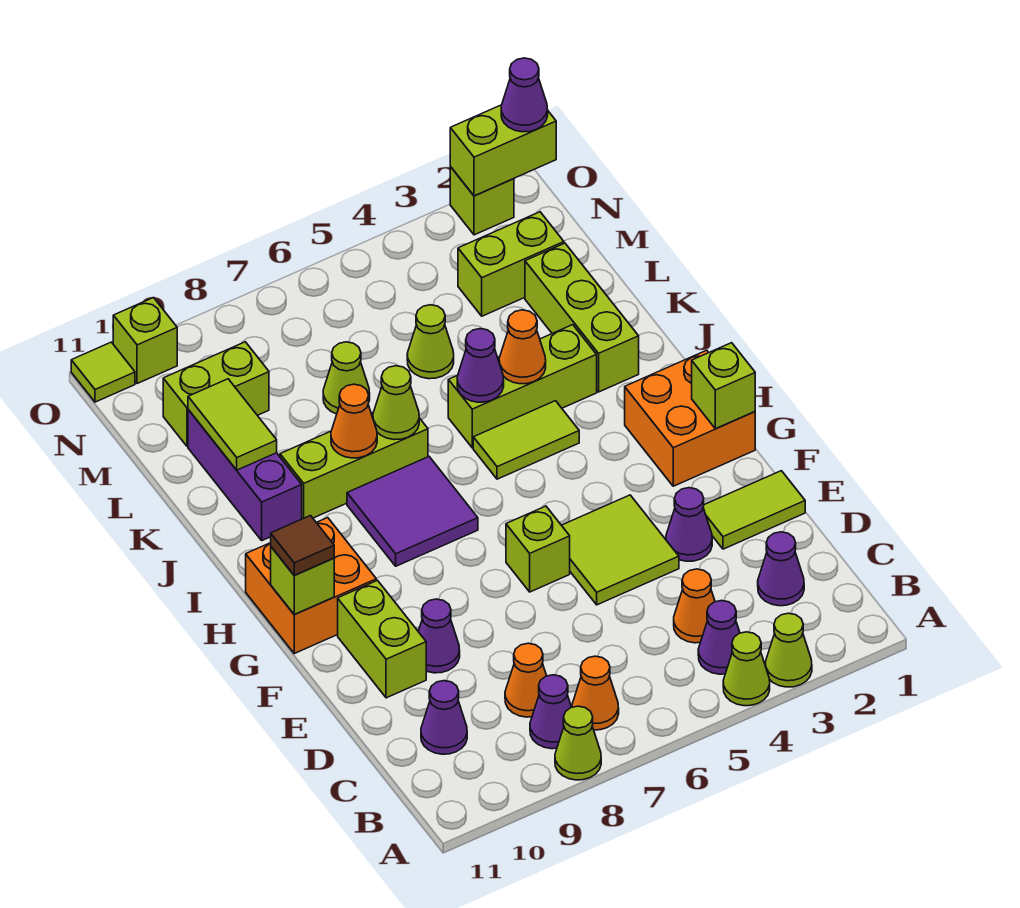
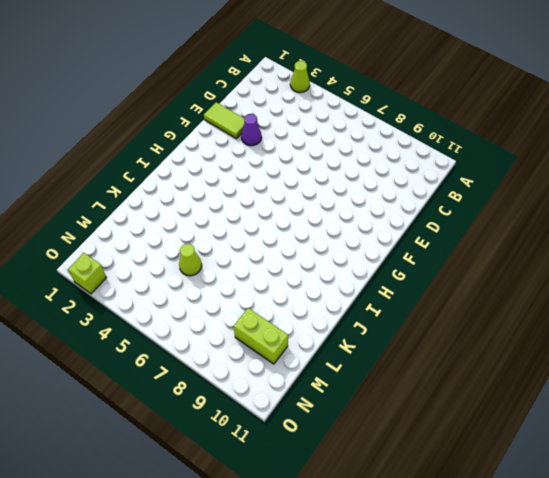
none -> lime cone A4 level 1
none -> lime cone A8 level 1
none -> purple cone B4 level 1
none -> orange cone B7 level 1

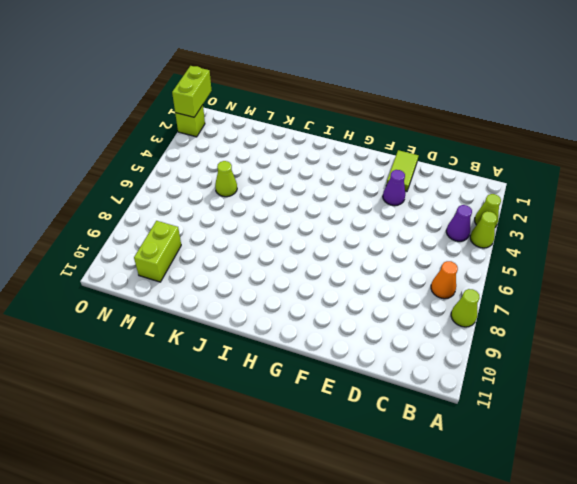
none -> purple cone B8 level 1
none -> purple cone C2 level 1
none -> orange cone C4 level 1
none -> orange cone C8 level 1

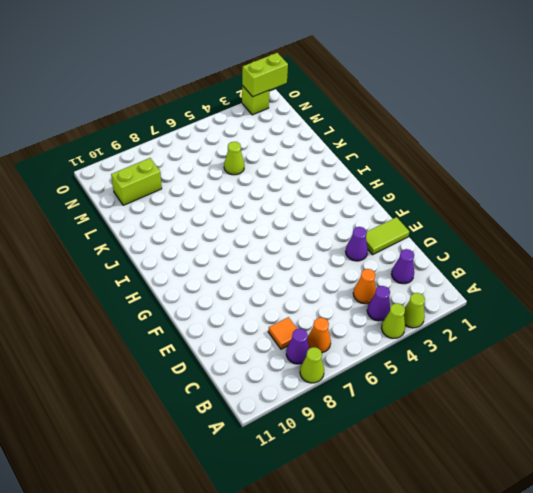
orange tile C8 level 1 -> orange cone C8 level 1
none -> purple cone C10 level 1
none -> lime tile E4:F5 level 1
none -> purple cone E9 level 1
none -> lime brick E10:F10 level 1

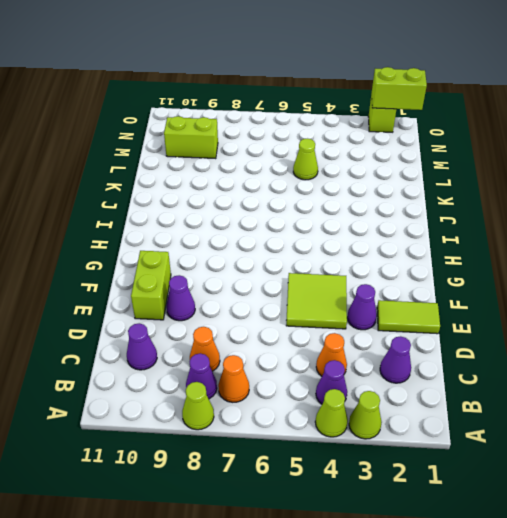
none -> lime brick F6 level 1
none -> orange brick G1:H2 level 1
none -> orange brick G10:H11 level 1
none -> purple tile H7:I8 level 1

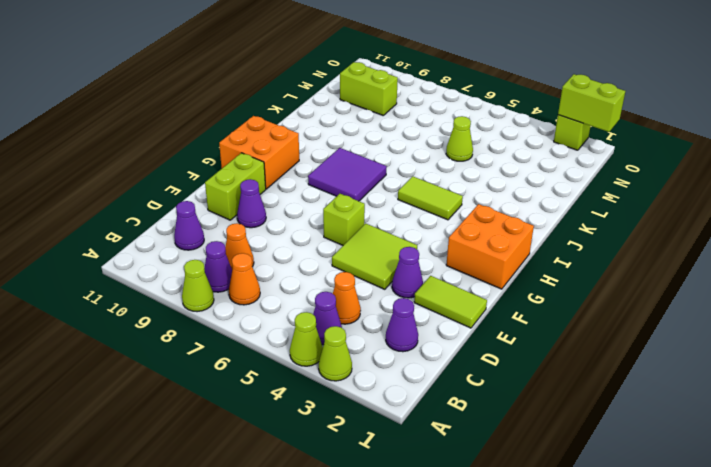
none -> lime brick J2:L2 level 1
none -> lime brick J3:J5 level 1
none -> lime brick J7:J9 level 1
none -> purple brick J10:L10 level 1

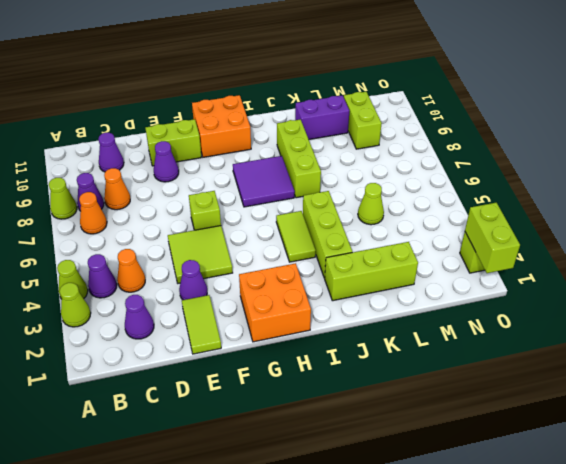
purple brick K10:L10 level 1 -> purple brick J10:L10 level 1
none -> lime cone L7 level 1
none -> lime brick M2:M3 level 1
none -> lime brick O10 level 1
none -> lime tile O11 level 1

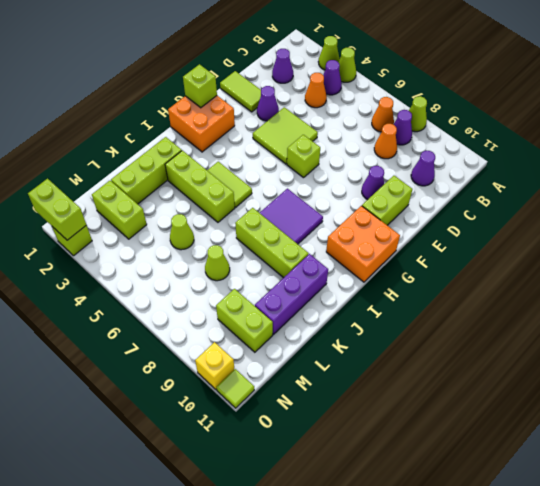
yellow brick O10 level 1 -> lime brick O10 level 1
none -> lime brick G11 level 2
none -> orange cone J4 level 2
none -> purple cone J5 level 2
none -> lime cone J7 level 2

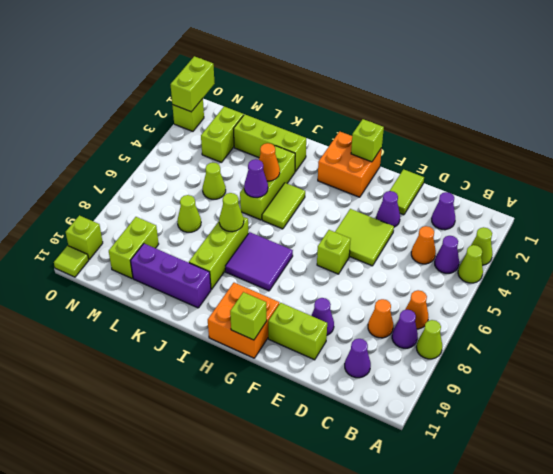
none -> orange cone J8 level 2
none -> lime tile K10:L10 level 2
none -> brown tile G11 level 3
none -> purple cone O1 level 3

